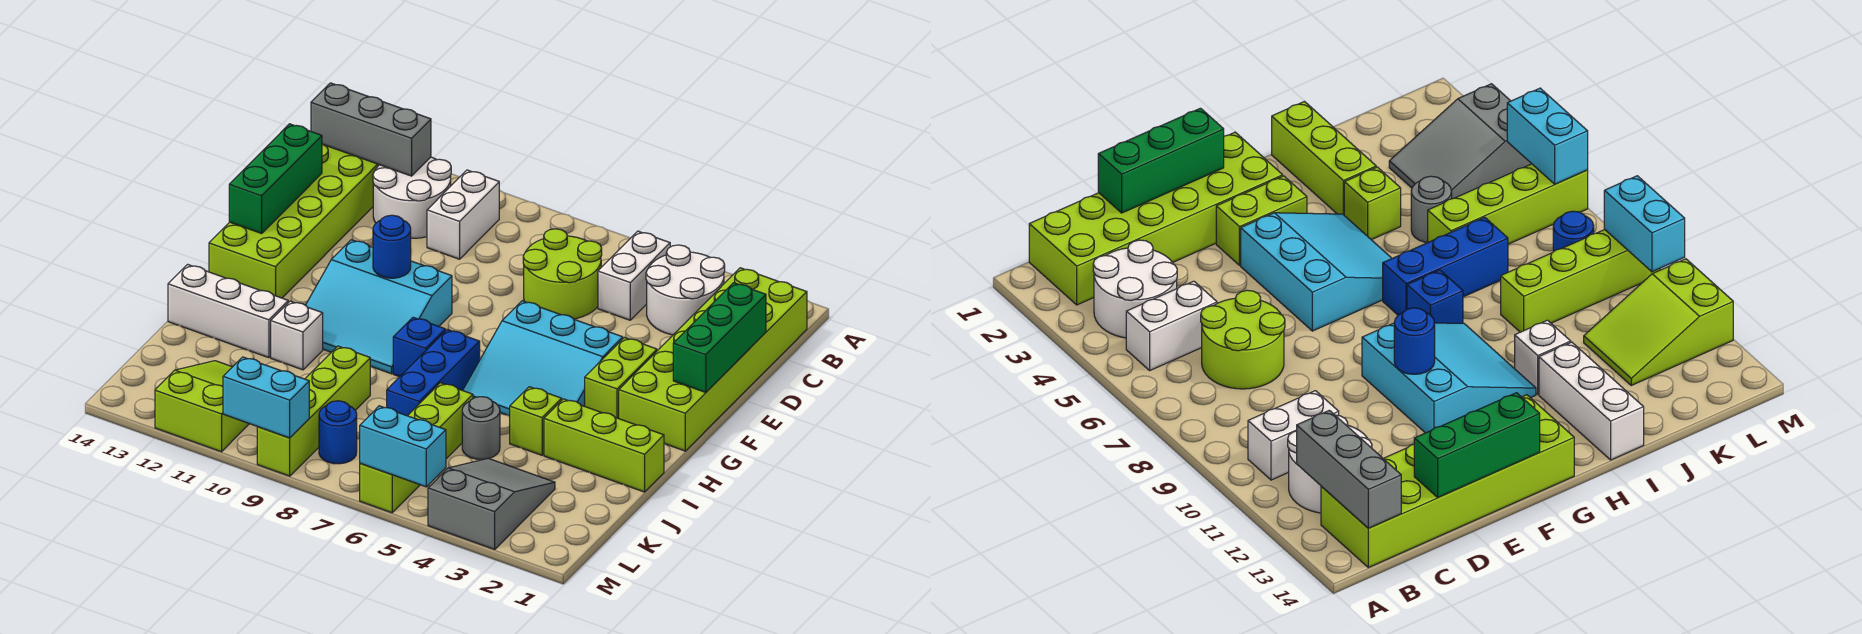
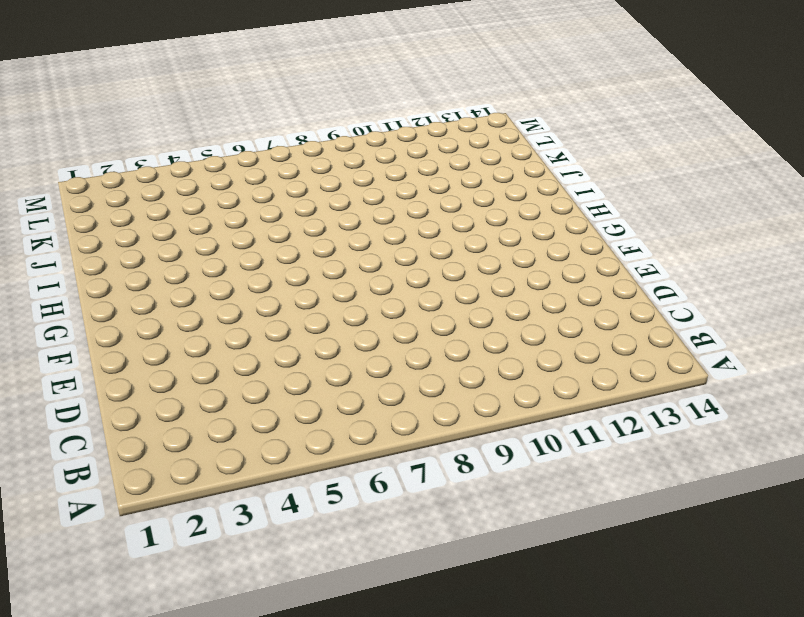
none -> lime brick B1:G2 level 1
none -> white round brick B3:C4 level 1
none -> white brick B5:C5 level 1

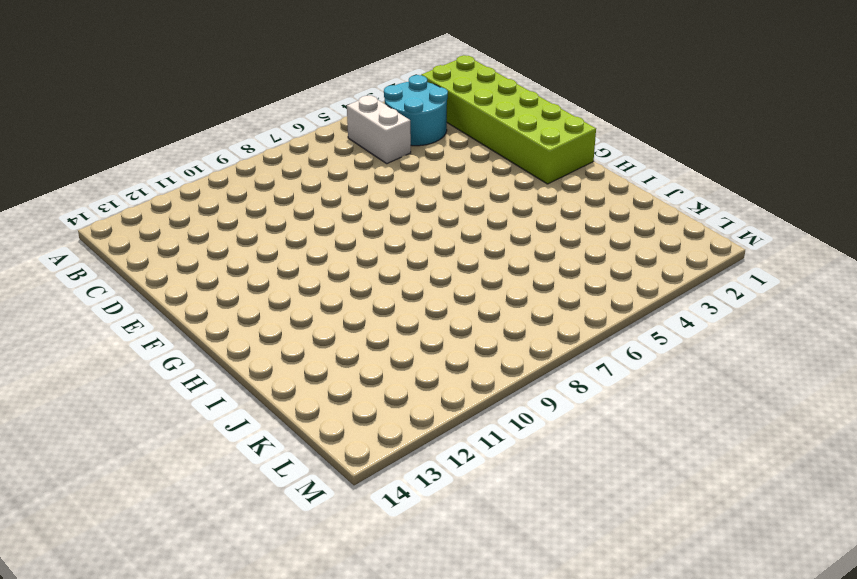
cyan round brick B3:C4 level 1 -> white round brick B3:C4 level 1
none -> white brick B10:C10 level 1
none -> white round brick B11:C12 level 1
none -> lime brick B13:G14 level 1

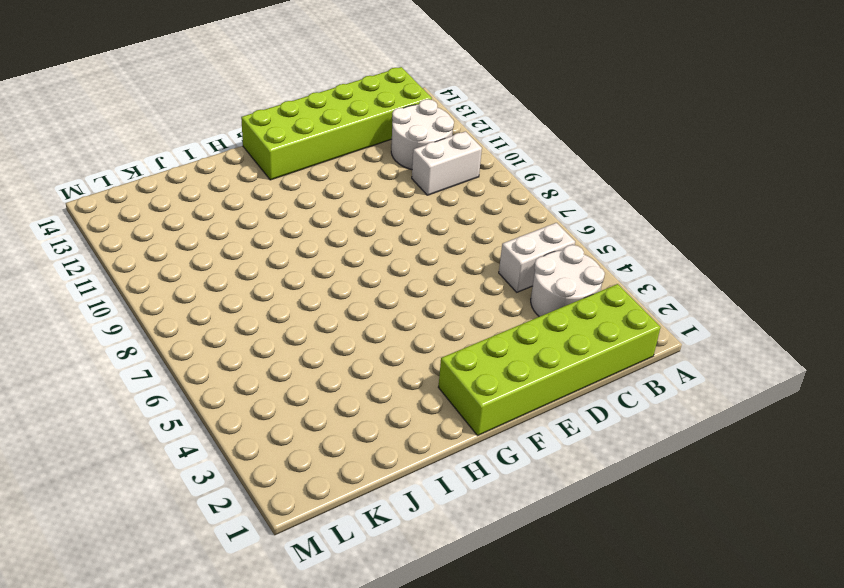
none -> lime round brick C6:D7 level 1
none -> lime brick F3:G3 level 1
none -> cyan slope F4:H6 level 1 top F

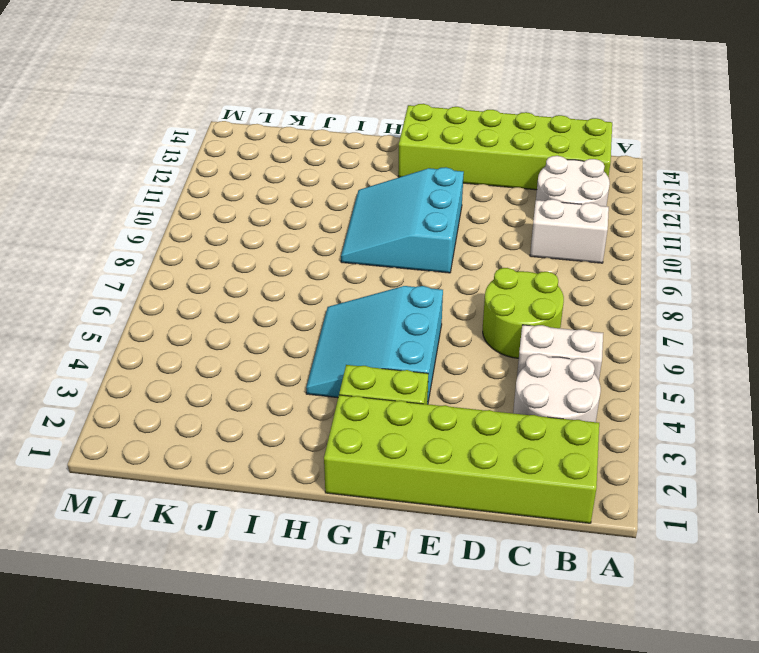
none -> blue brick H7:J7 level 1
none -> blue brick H8 level 1
none -> lime brick I1:I3 level 1

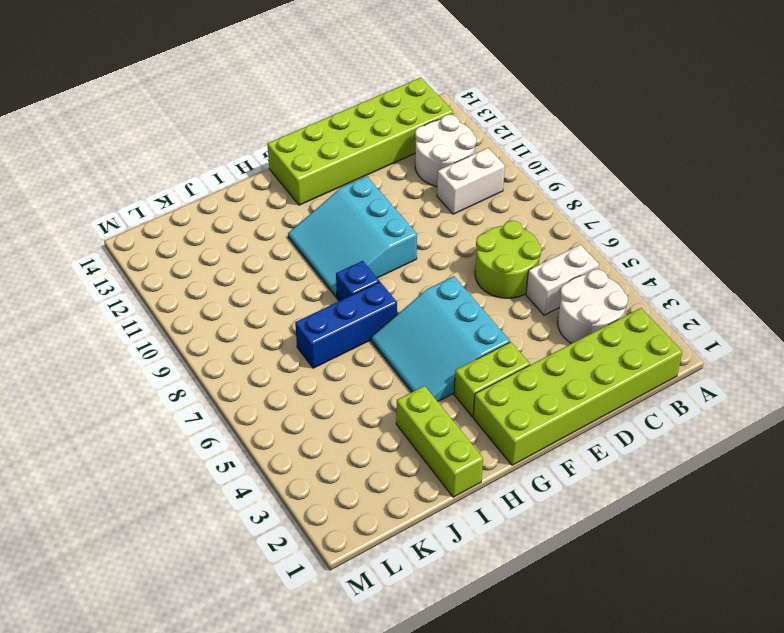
none -> lime brick I4 level 1
none -> white brick I11 level 1
none -> white brick I12:I14 level 1

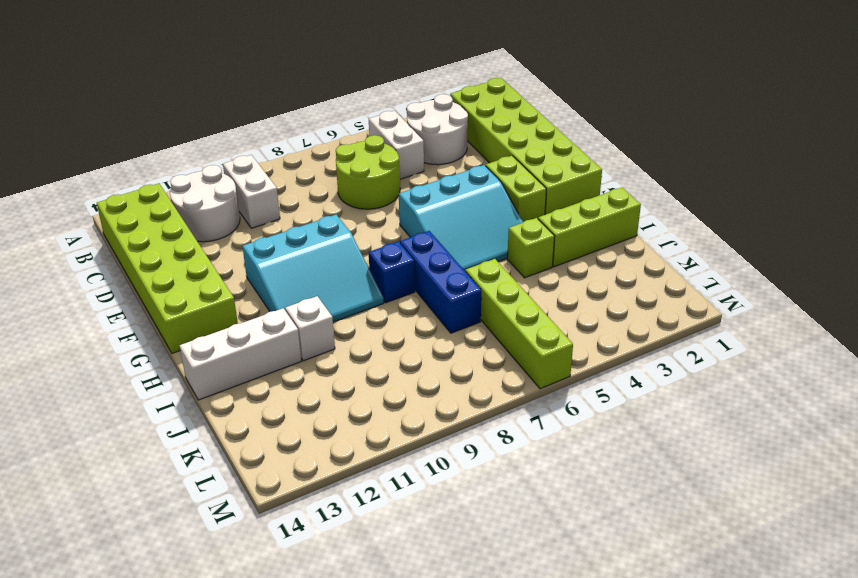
none -> grey round brick J5 level 1
none -> lime brick J9:M9 level 1
none -> grey slope K3:M4 level 1 top M

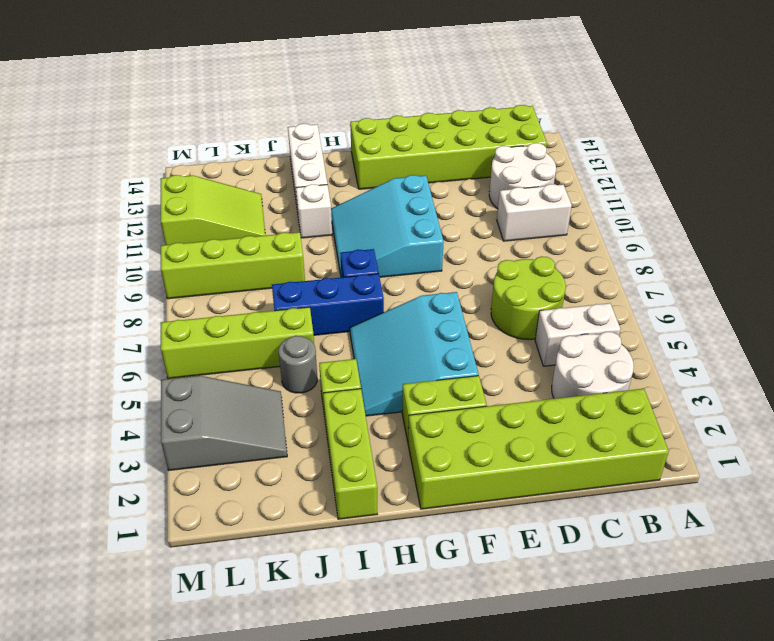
none -> blue round brick L8 level 1
none -> grey brick B12:B14 level 2
none -> green brick D1:F1 level 2

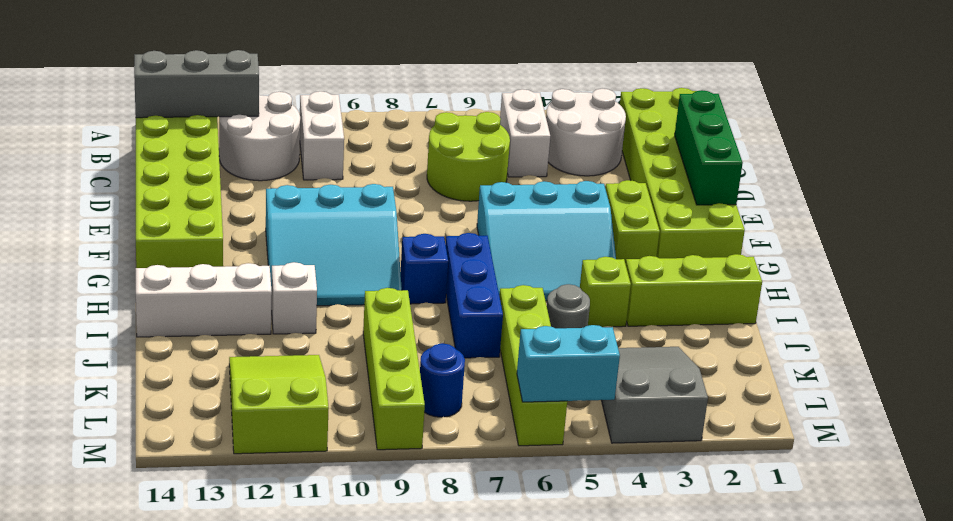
none -> green brick D14:F14 level 2
none -> blue round brick F10 level 2
none -> cyan brick M9:M10 level 2

